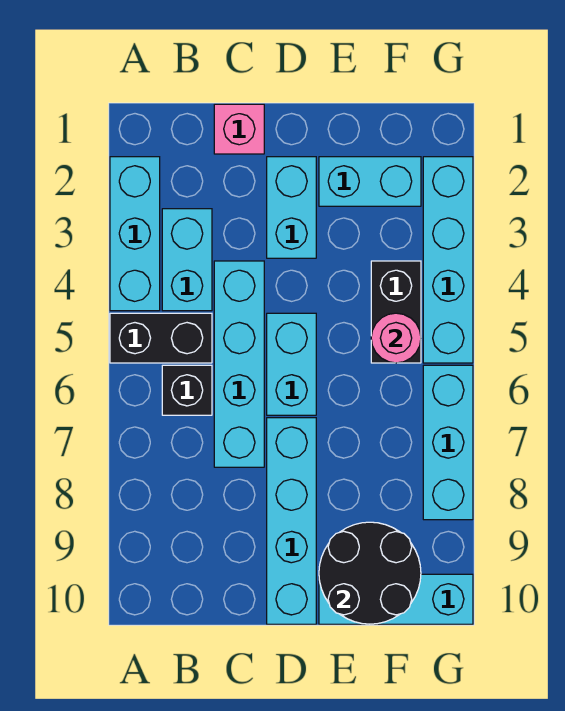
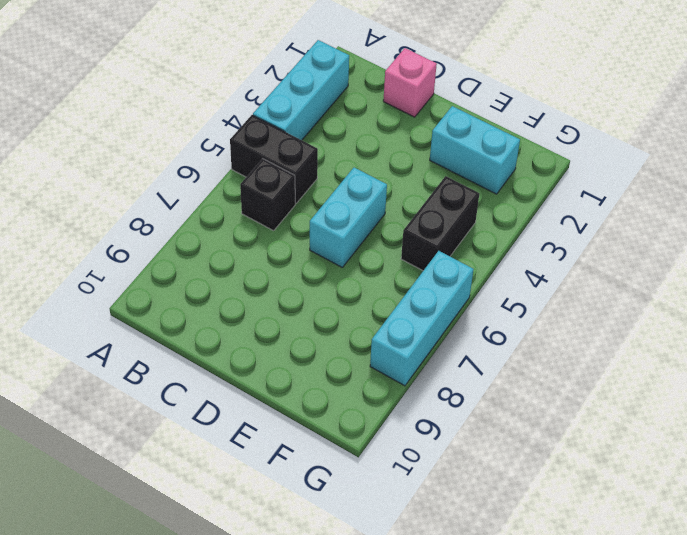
none -> cyan brick B3:B4 level 1
none -> cyan brick C4:C7 level 1
none -> cyan brick D2:D3 level 1

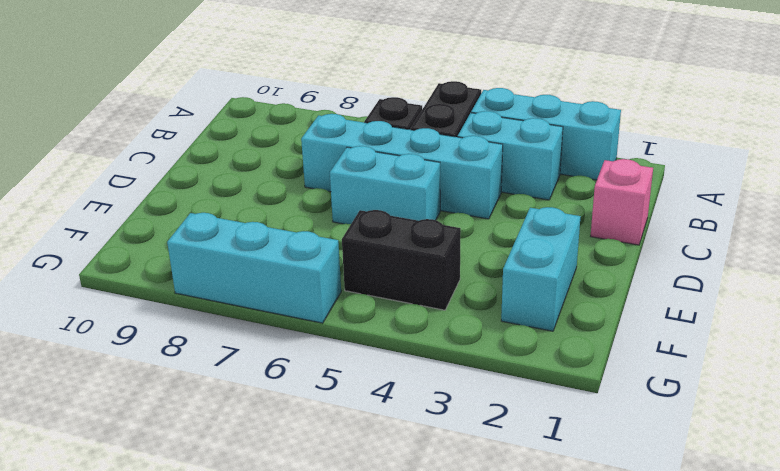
none -> cyan brick D2:D3 level 1
none -> cyan brick D7:D10 level 1
none -> cyan brick E10:G10 level 1

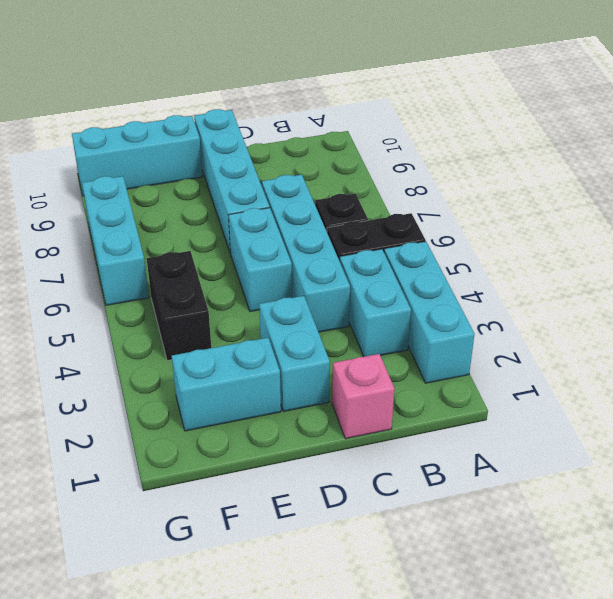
none -> cyan brick G2:G5 level 1
none -> black round brick E9:F10 level 2
none -> pink round brick F5 level 2

